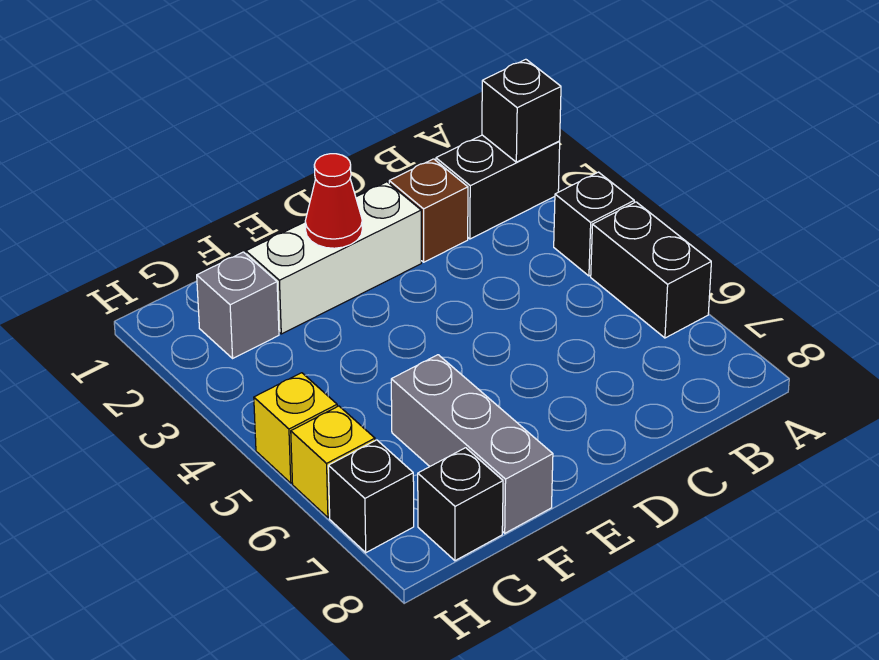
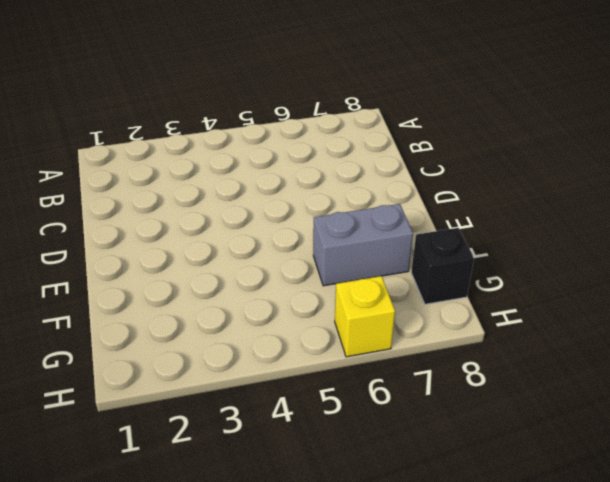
grey brick F6:F7 level 1 -> grey brick F6:F8 level 1
none -> black brick A2:B2 level 1
none -> black brick A4 level 1
none -> black brick A5:A6 level 1

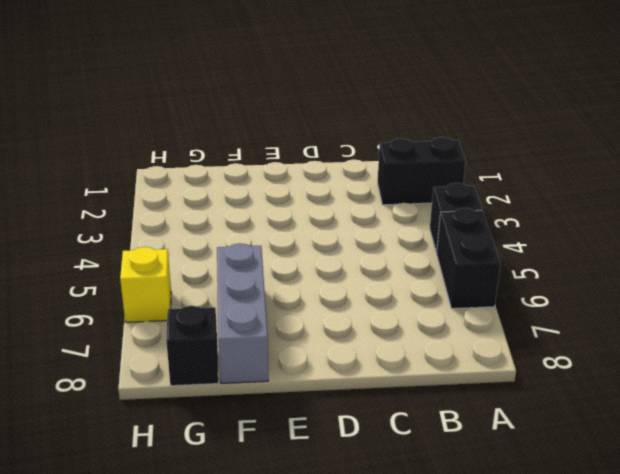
none -> brown brick C2 level 1
none -> white brick D2:F2 level 1
none -> grey brick G2 level 1

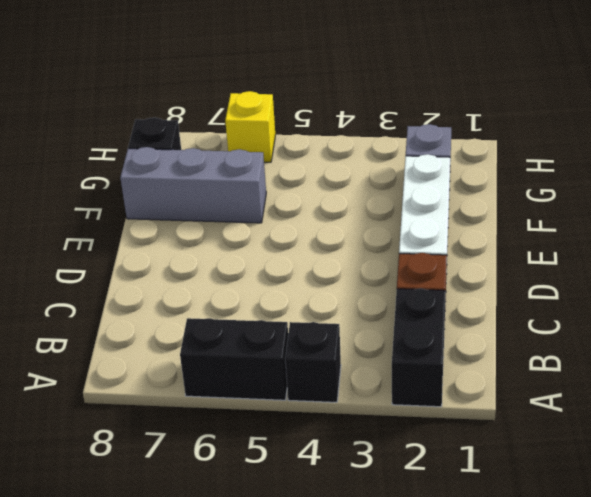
none -> yellow brick H5 level 1
none -> black brick H7 level 1
none -> black brick A2 level 2

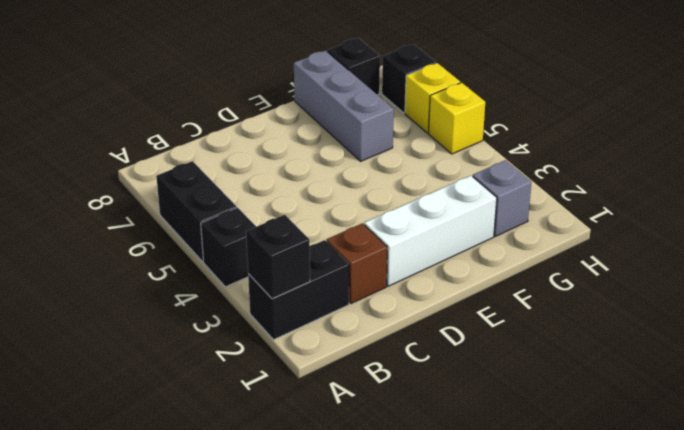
none -> red cone E2 level 2

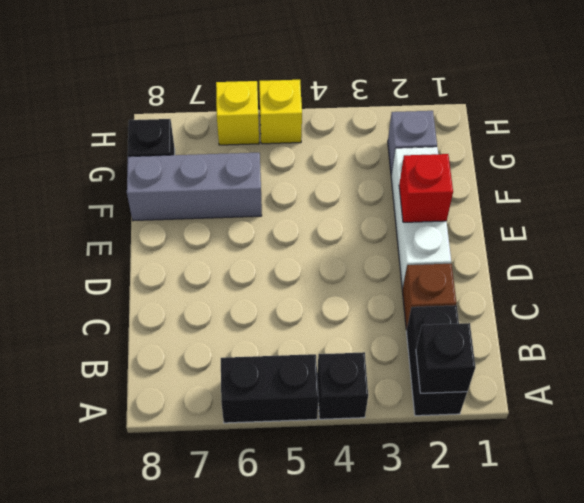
red brick E2 level 2 -> red cone E2 level 2
none -> black brick H7 level 1

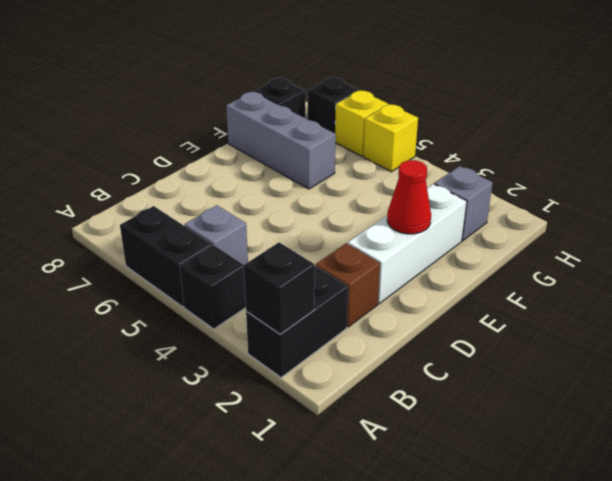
grey brick B5 level 1 -> none

